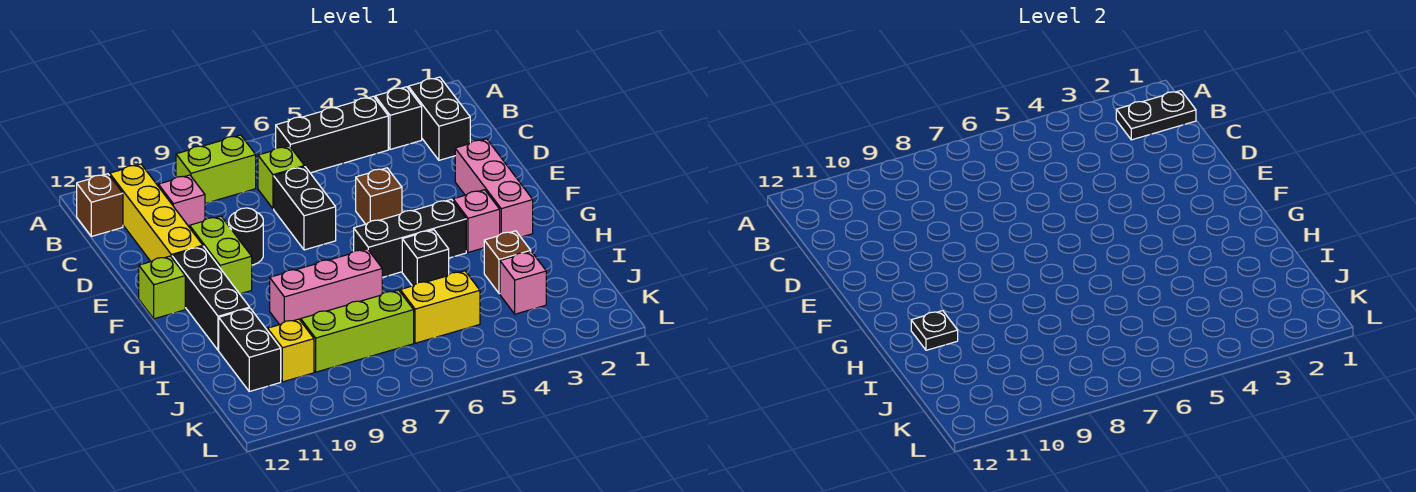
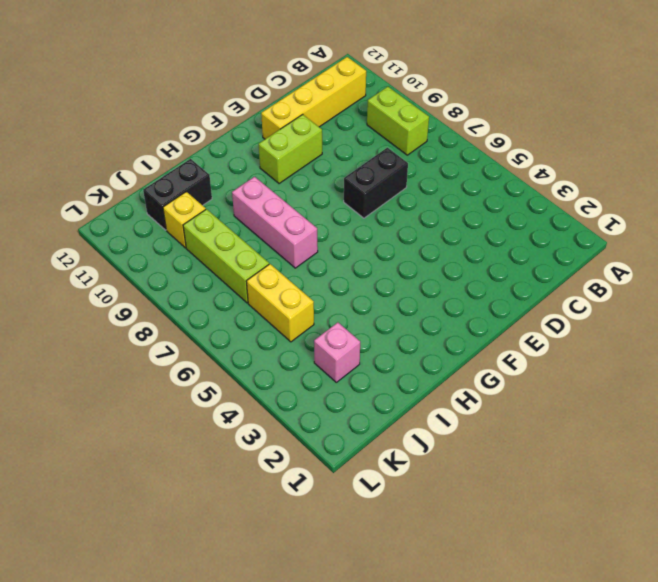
none -> black brick B2:C2 level 1
none -> black brick B3 level 1
none -> black brick B4:B6 level 1

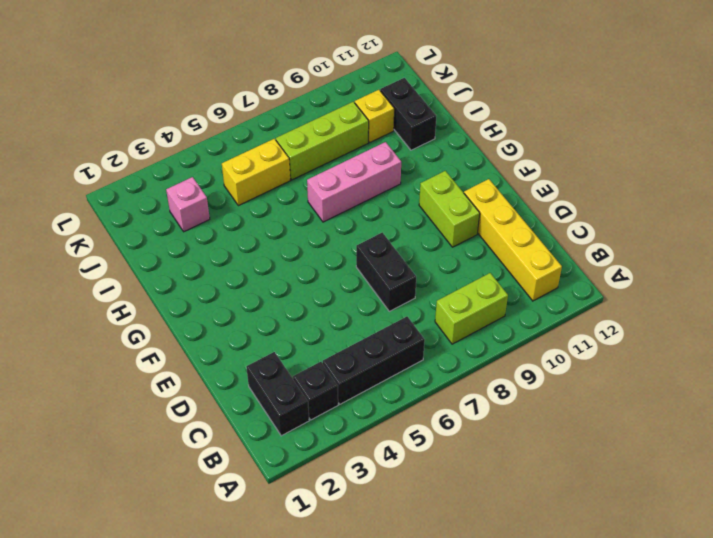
none -> brown brick B12 level 1
none -> lime brick C7 level 1
none -> pink brick C10 level 1

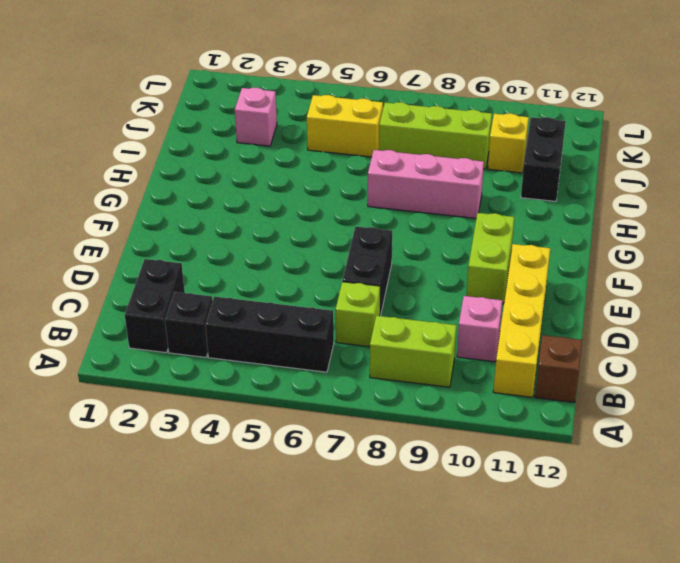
none -> pink brick E2:G2 level 1
none -> brown brick E5 level 1
none -> black round brick E9 level 1

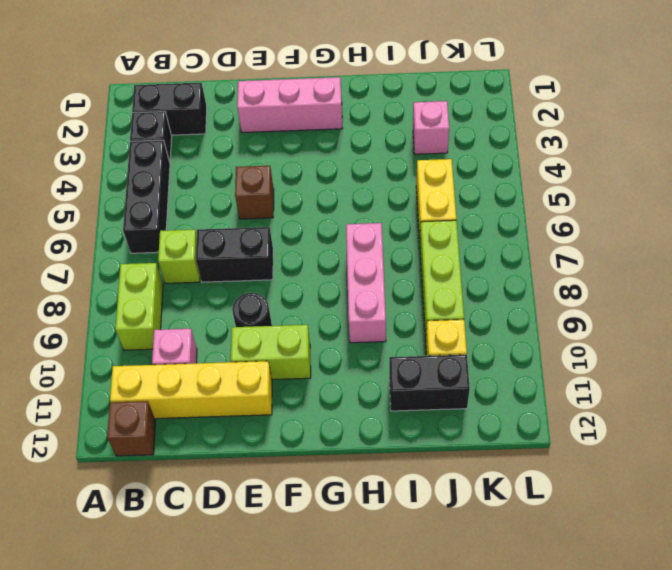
none -> black brick F11:H11 level 1
none -> lime brick F12 level 1
none -> pink brick G3 level 1

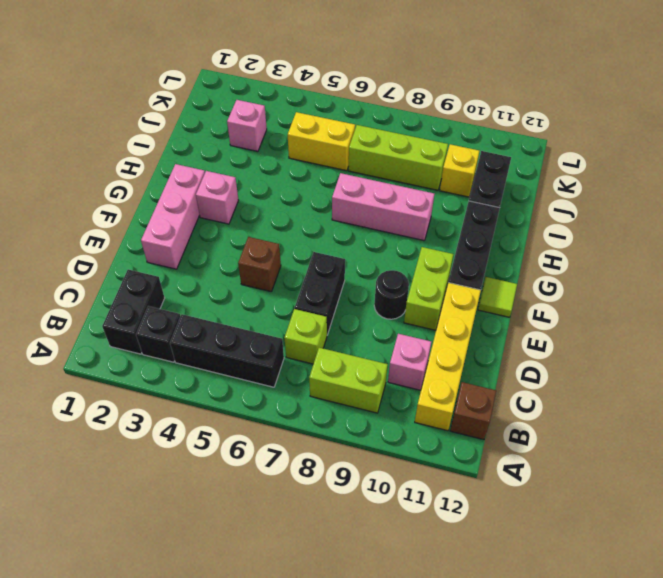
lime tile F12 level 1 -> lime brick F12 level 1
none -> black brick G4:G6 level 1
none -> black brick H5 level 1
none -> brown brick I3 level 1

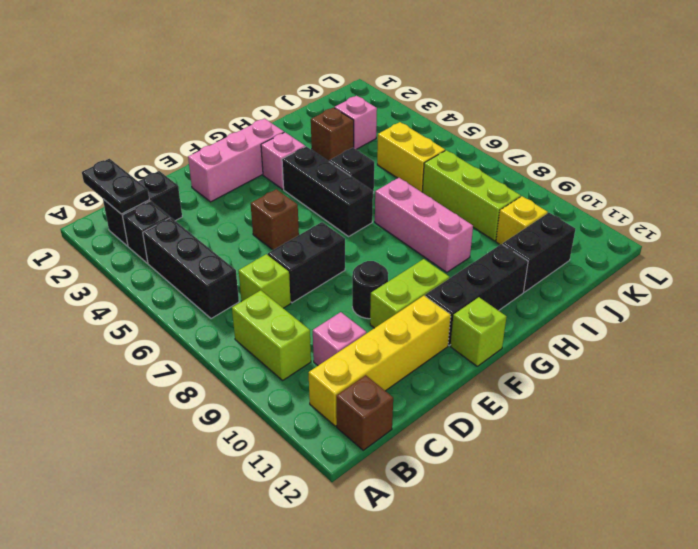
none -> black plate H11 level 2

